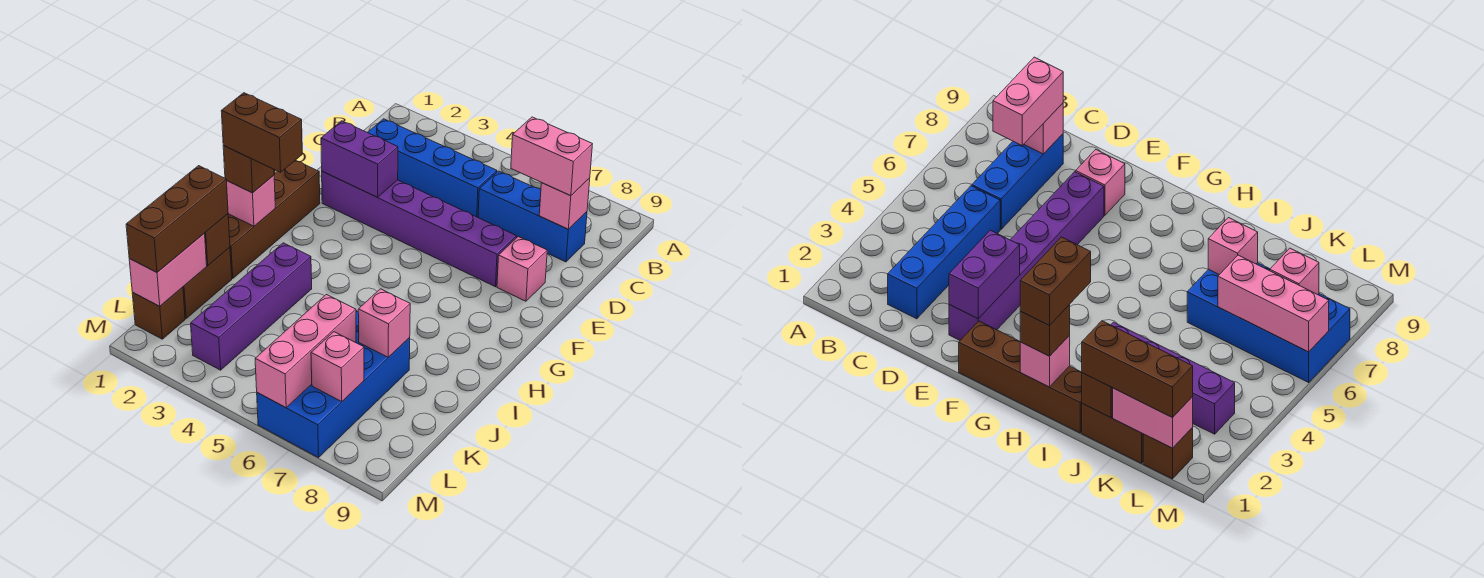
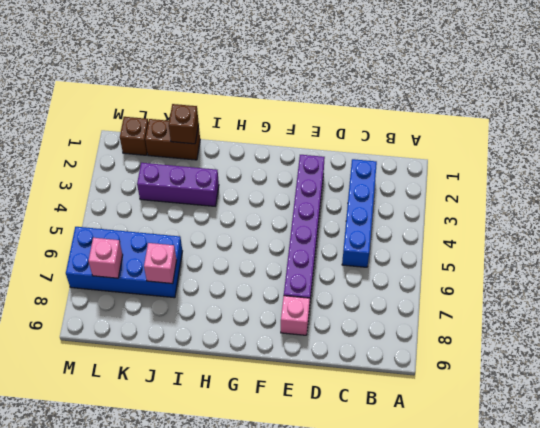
purple brick I3:K3 level 1 -> purple brick I3:L3 level 1
none -> blue brick C6:C8 level 1
none -> brown brick F1:I1 level 1
none -> pink brick C8 level 2

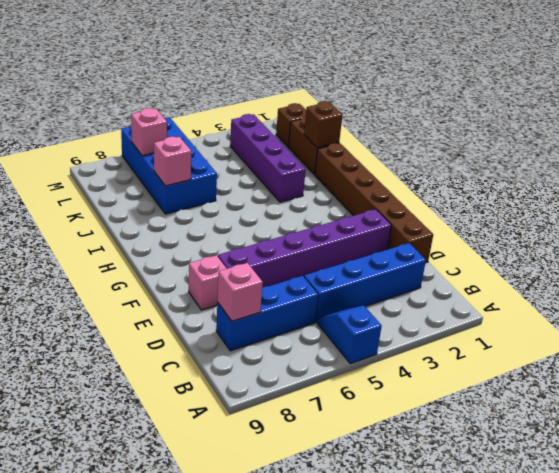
blue slope A5:B5 level 1 top A -> none
brown brick D1:I1 level 1 -> brown brick F1:I1 level 1
none -> purple brick E2:E3 level 2
none -> pink brick H1 level 2
none -> pink brick K1:L1 level 2

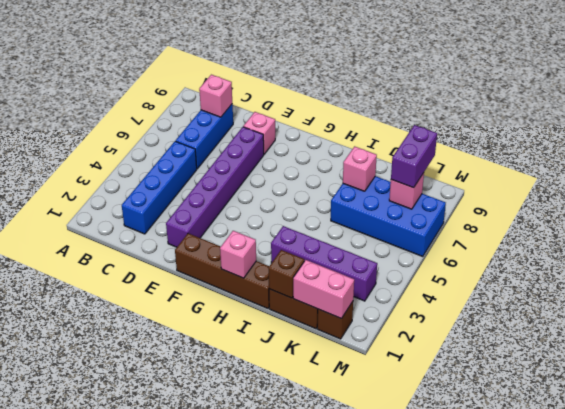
purple brick L7:L8 level 3 -> purple brick E2:E3 level 2
none -> pink brick K6:M6 level 2
none -> pink brick C7:C8 level 3
none -> brown brick H1 level 3

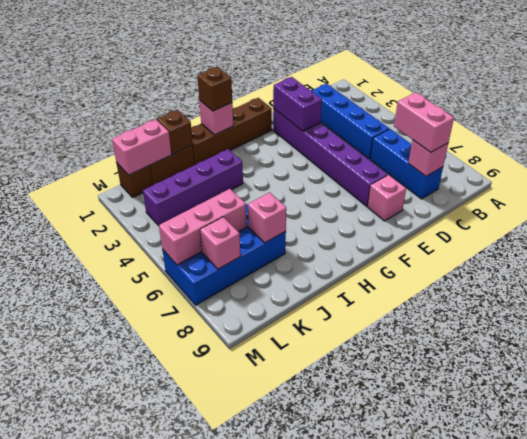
none -> brown brick J1:L1 level 3
none -> brown brick H1:H2 level 4

